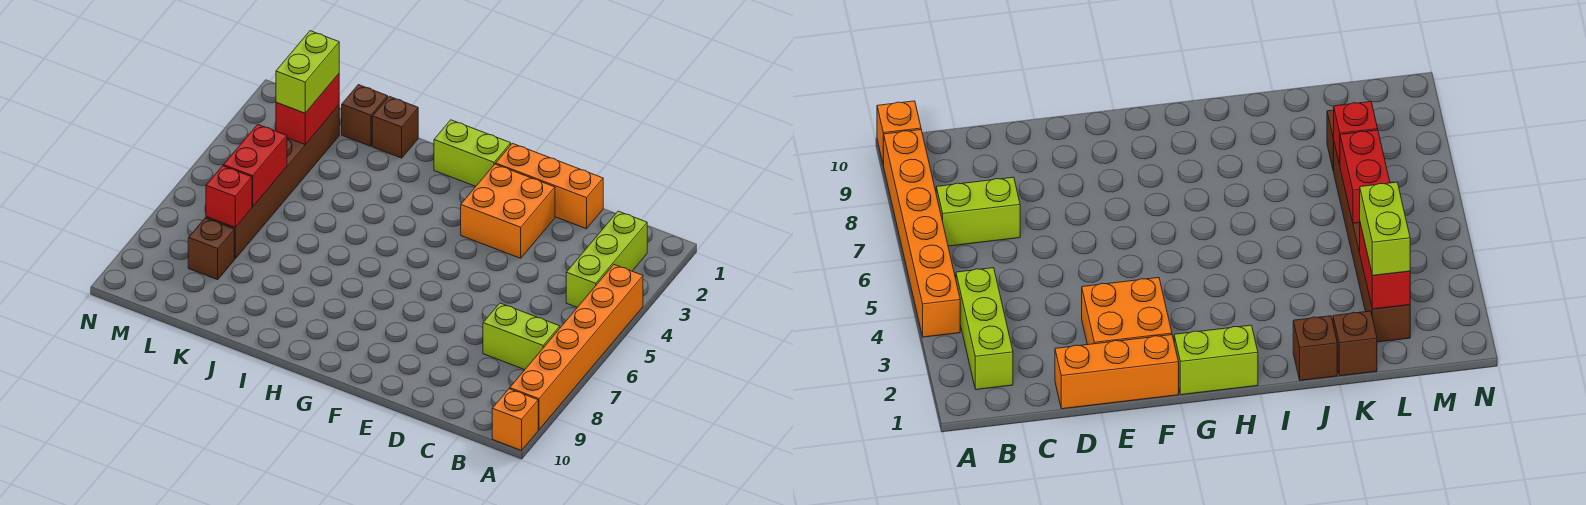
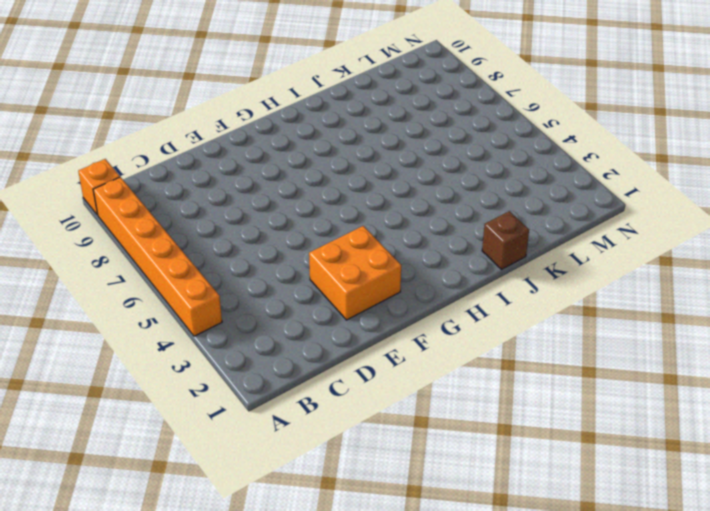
none -> lime brick B2:B4 level 1
none -> lime brick B7:C7 level 1
none -> orange brick D1:F1 level 1

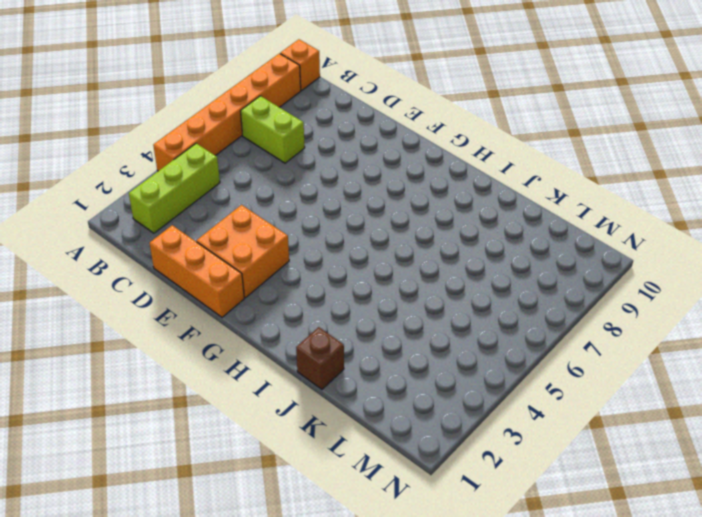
none -> lime brick G1:H1 level 1
none -> brown brick K1 level 1
none -> brown brick L2:L7 level 1

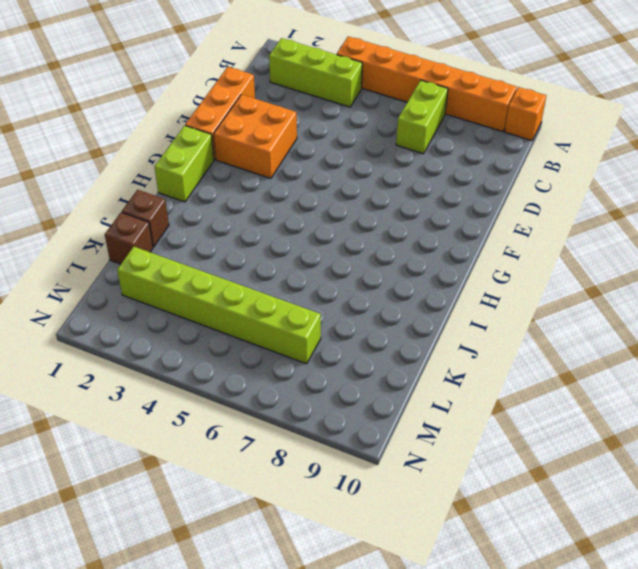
lime brick L2:L7 level 1 -> brown brick L2:L7 level 1
none -> brown brick L8 level 1
none -> red brick L2:L3 level 2
none -> red brick L5:L6 level 2

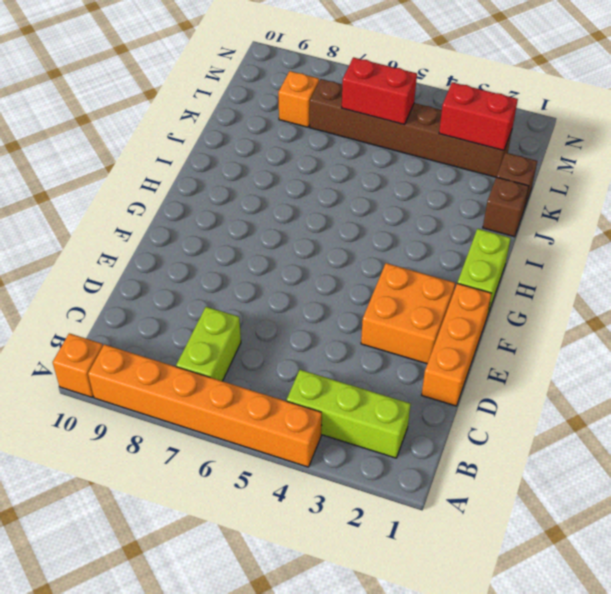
orange brick L8 level 1 -> brown brick L8 level 1
none -> red brick L7 level 2
none -> lime brick L2:L3 level 3

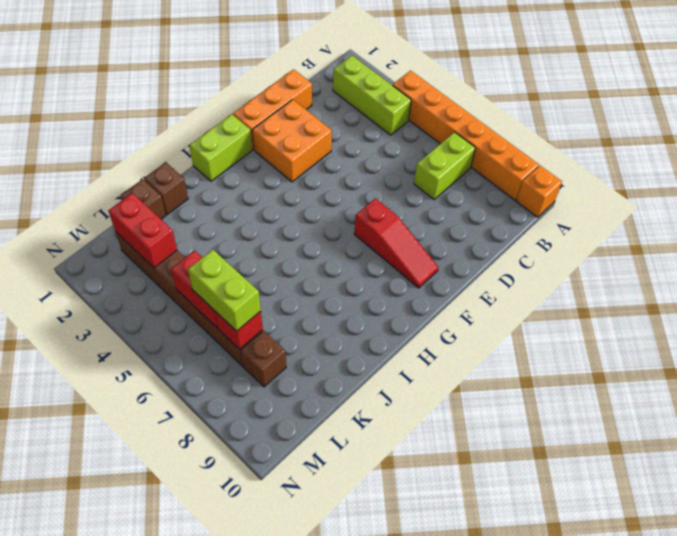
red slope F7:F9 level 1 top 7 -> none
lime brick L6:L7 level 3 -> lime brick L2:L3 level 3

